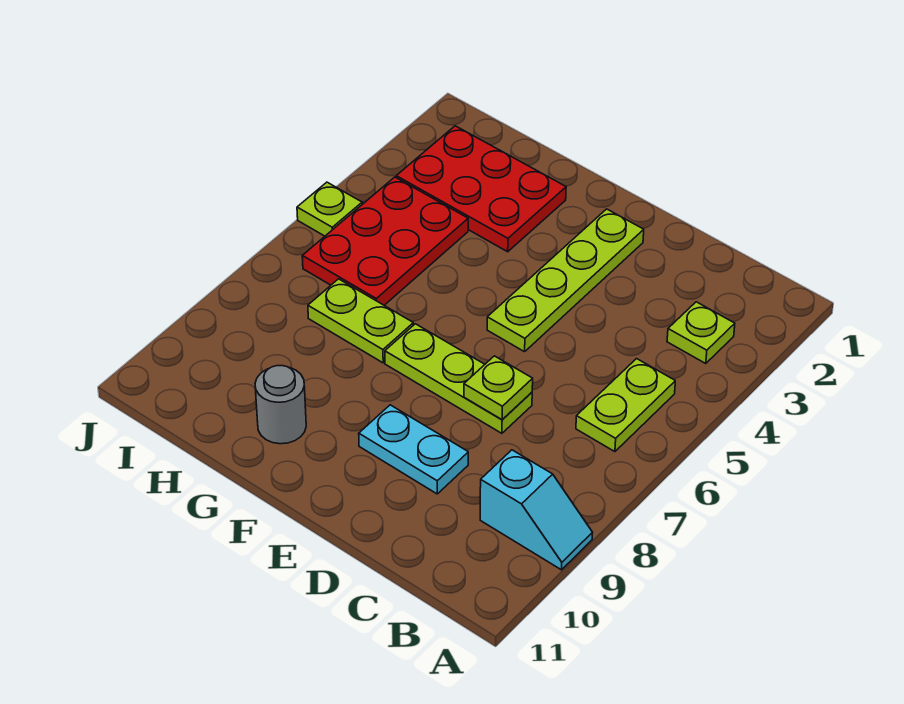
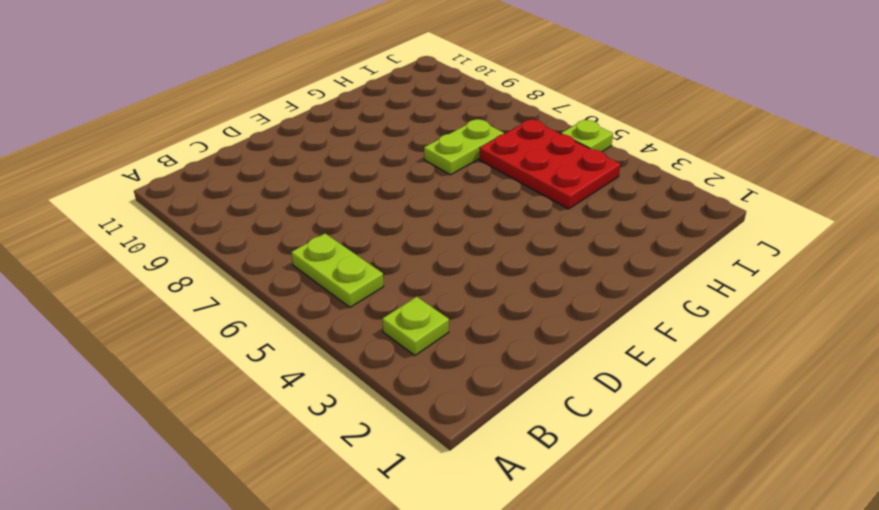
none -> cyan slope A9:B9 level 1 top B
none -> lime plate D7:F7 level 1
none -> cyan plate D9:E9 level 1

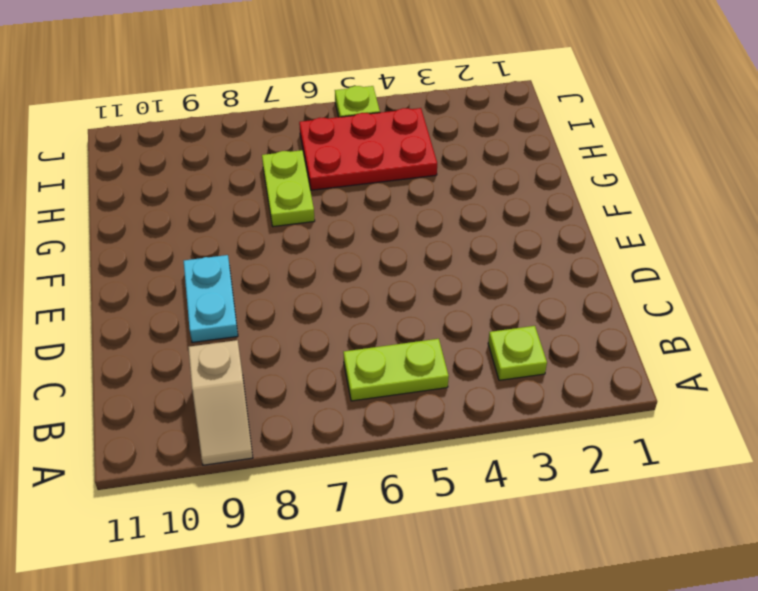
tan slope A9:B9 level 1 top B -> cyan slope A9:B9 level 1 top B
none -> lime plate D7:F7 level 1
none -> lime plate E2:E5 level 1
none -> red plate G2:I3 level 1

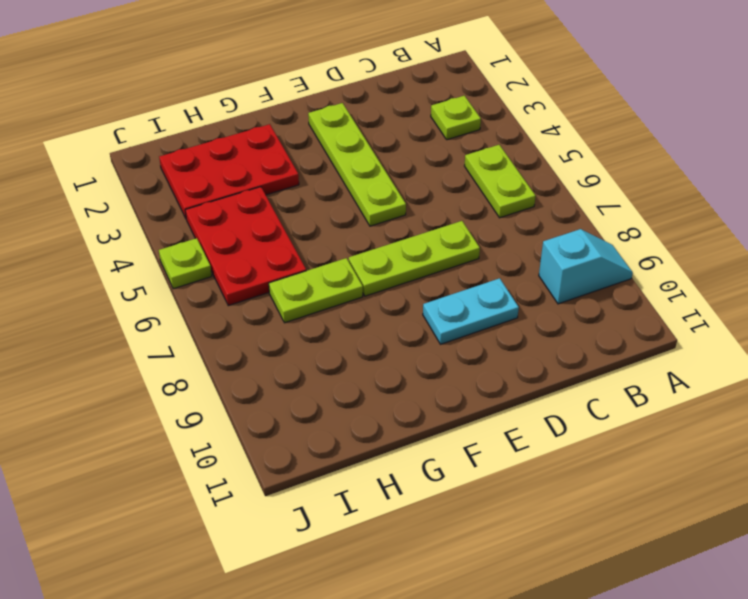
none -> grey round brick G10 level 1
none -> lime plate D7 level 2

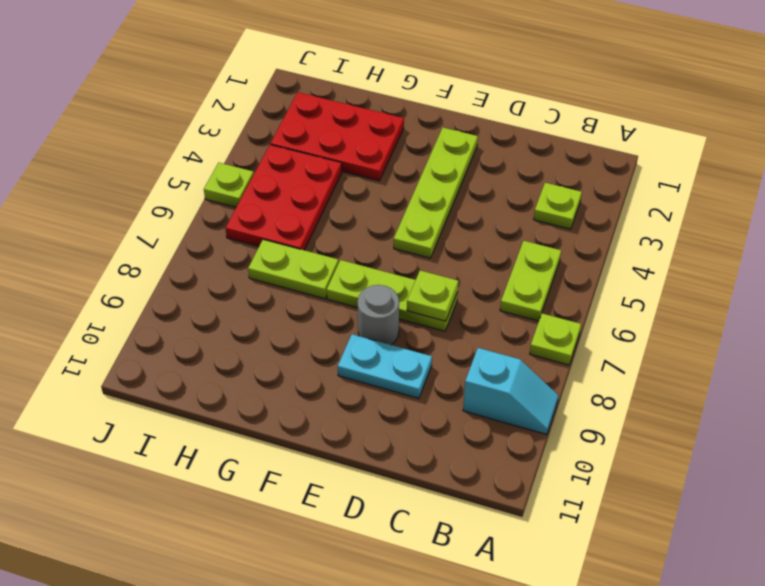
lime plate A7 level 1 -> none
grey round brick E8 level 1 -> grey round brick G10 level 1

